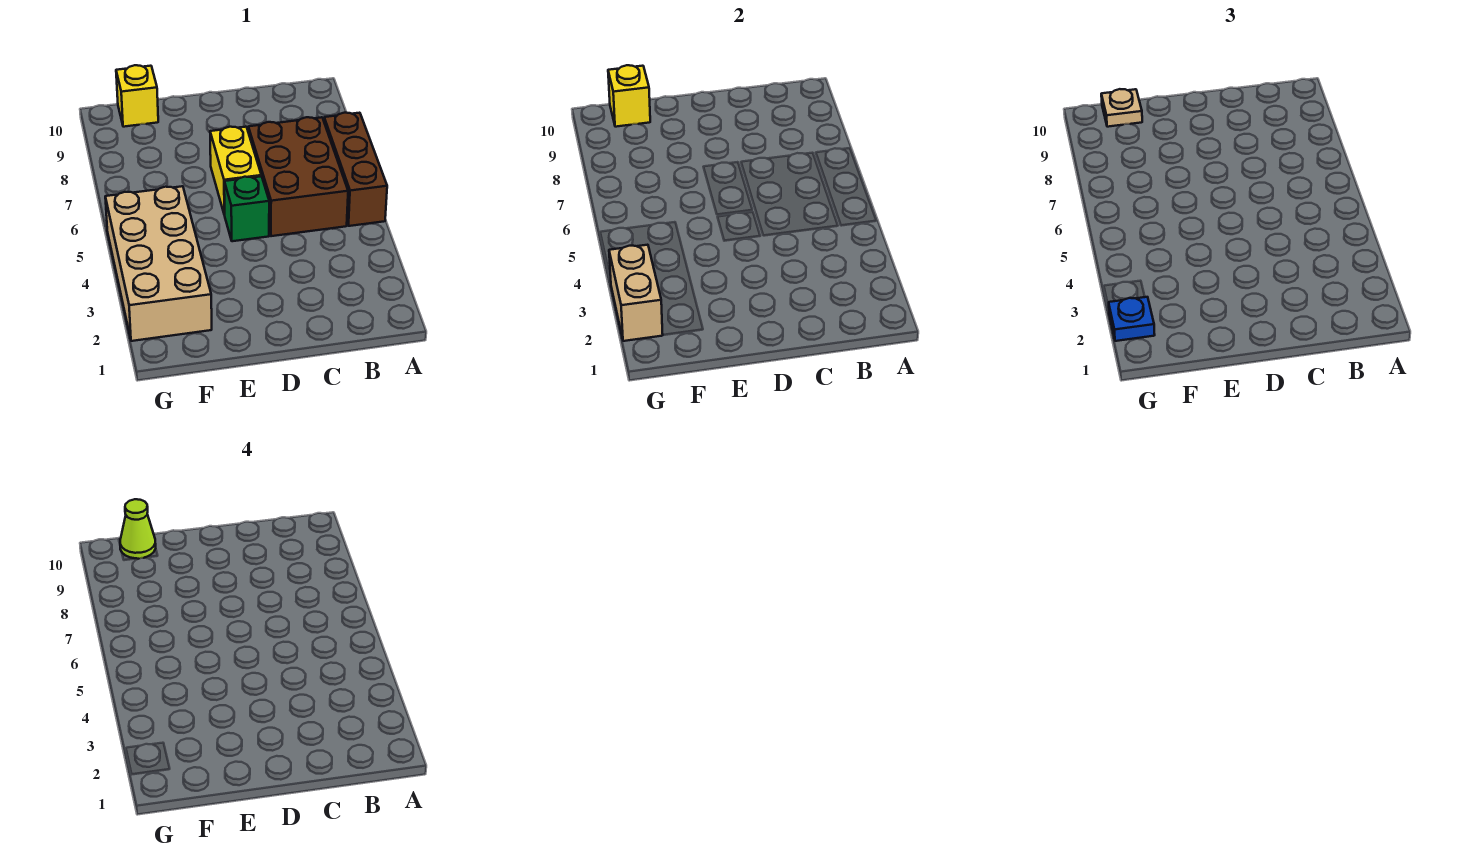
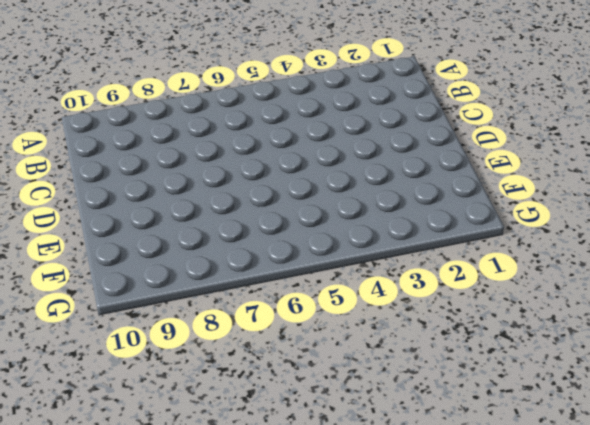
none -> brown brick A5:A7 level 1
none -> brown brick B5:C7 level 1

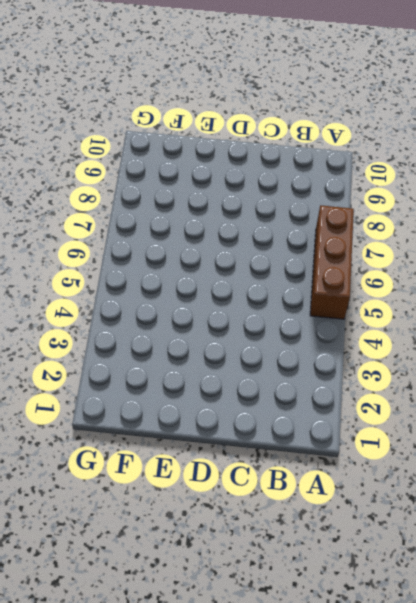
none -> brown brick B5:C7 level 1
none -> green brick D5 level 1

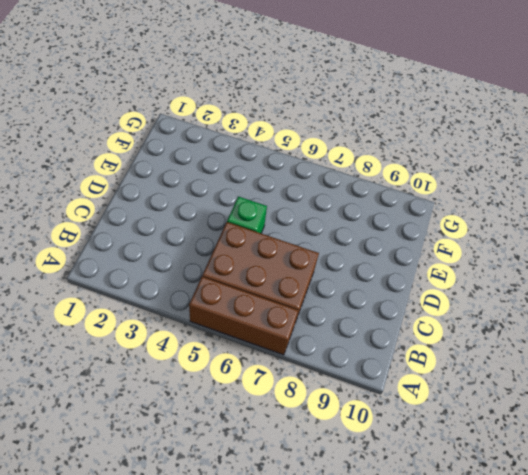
none -> yellow brick D6:D7 level 1
none -> tan brick F2:G5 level 1

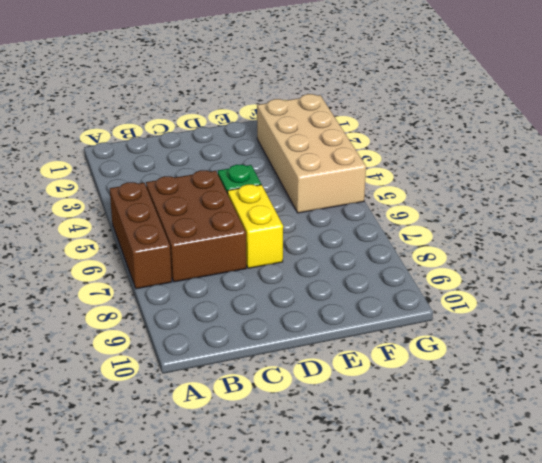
none -> yellow brick F10 level 1
none -> yellow brick F10 level 2

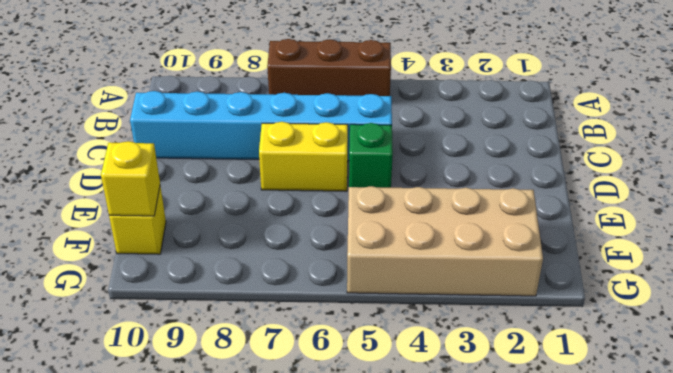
cyan brick C5:C10 level 1 -> brown brick B5:C7 level 1
none -> tan brick G2:G3 level 2
none -> tan plate F10 level 3

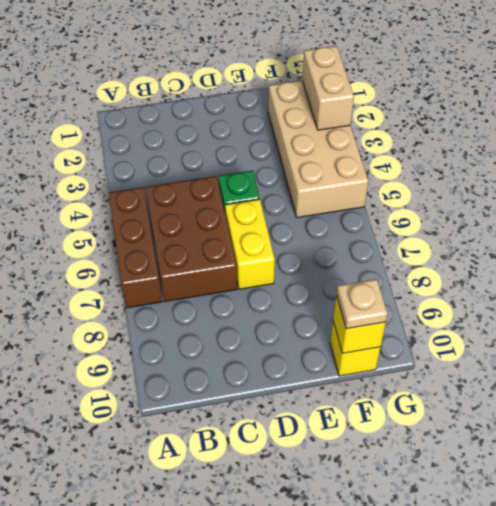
none -> blue plate G2 level 3
none -> lime cone F10 level 4

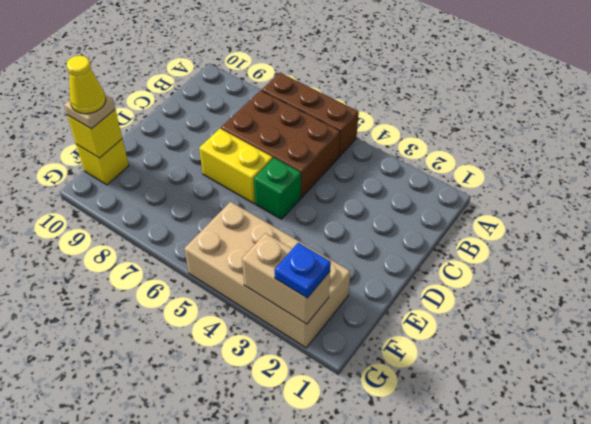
yellow cone F10 level 4 -> lime cone F10 level 4

